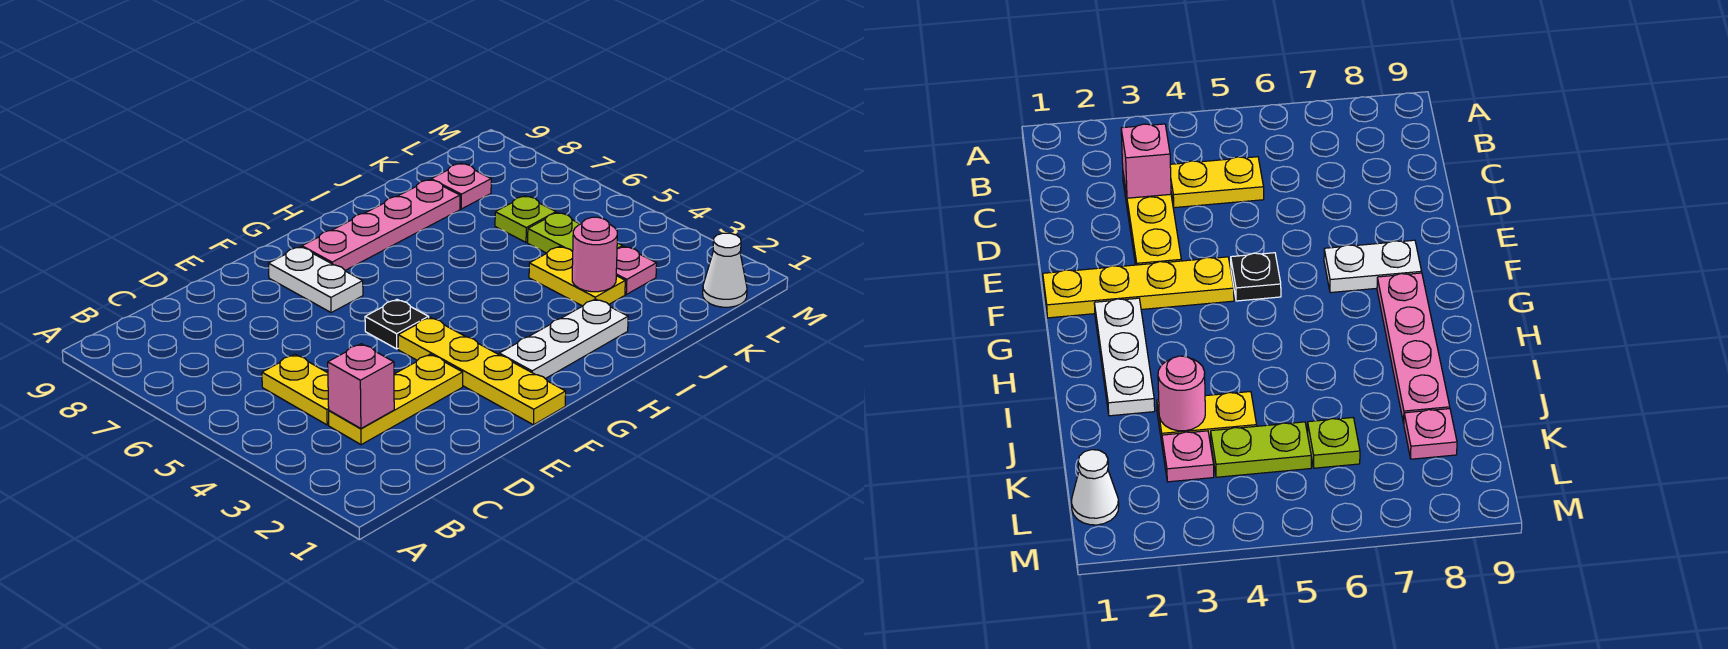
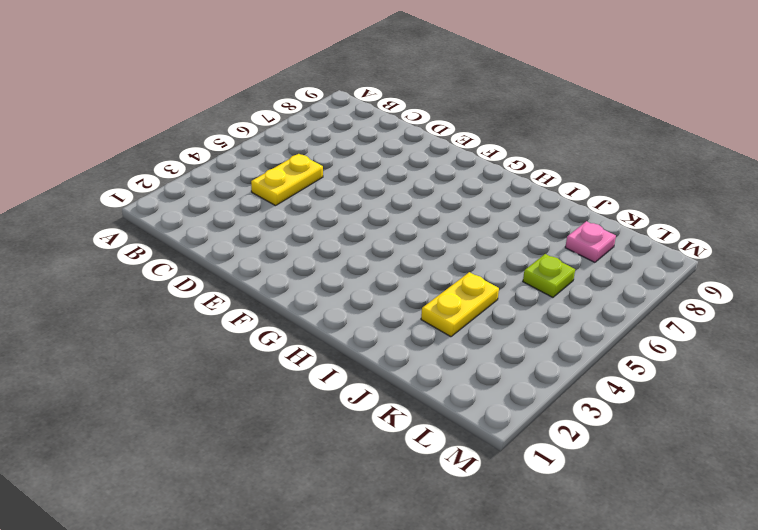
none -> yellow plate C3:E3 level 1
none -> yellow plate F1:F4 level 1
none -> black plate F5 level 1

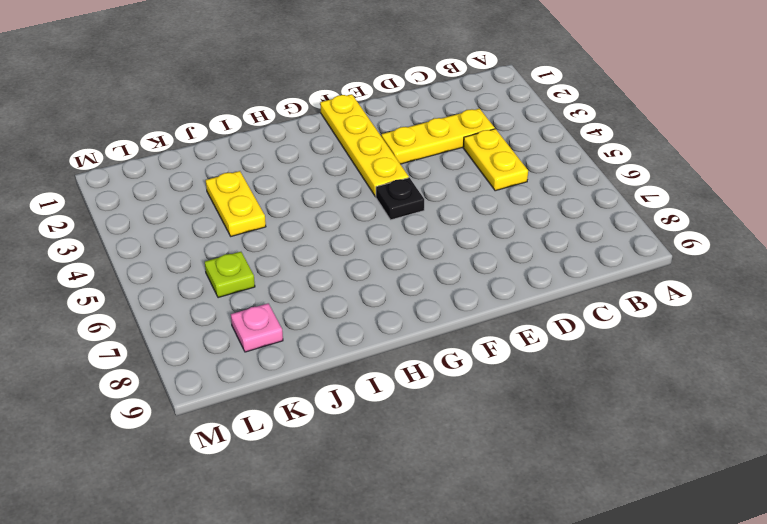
none -> white plate F7:F8 level 1
none -> white plate G2:I2 level 1
none -> pink plate G8:J8 level 1

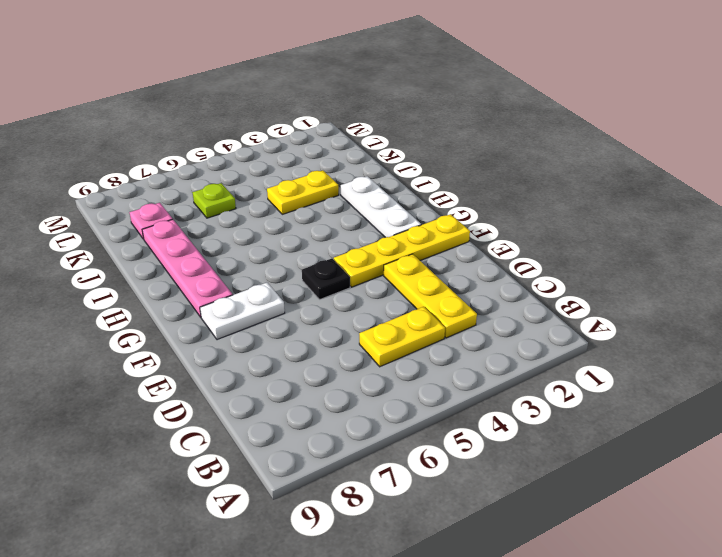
none -> pink plate K3 level 1
none -> lime plate K4:K5 level 1
none -> white cone L1 level 1

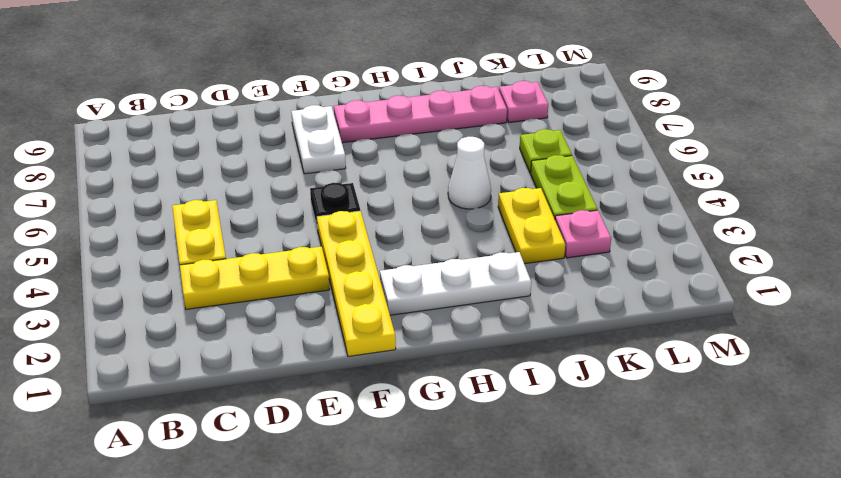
white cone I5 level 1 -> white cone L1 level 1
none -> pink brick C3 level 2
none -> pink round brick J3 level 2

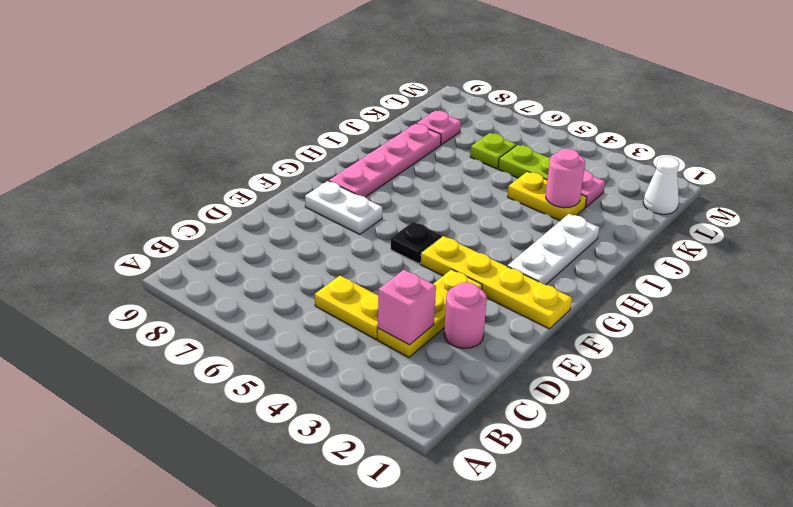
pink round brick D2 level 1 -> none

